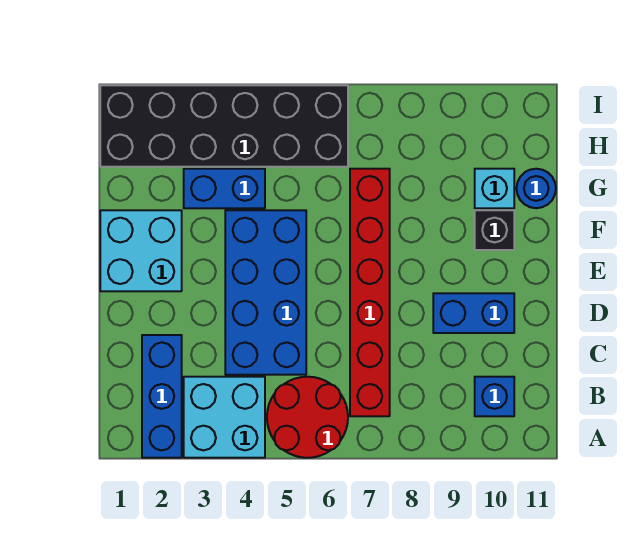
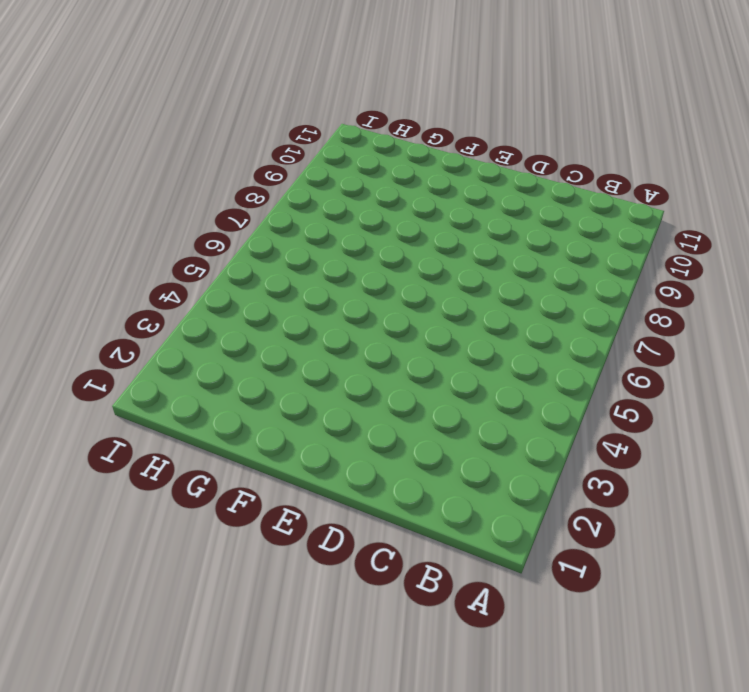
none -> blue brick A2:C2 level 1
none -> cyan brick A3:B4 level 1
none -> red round brick A5:B6 level 1

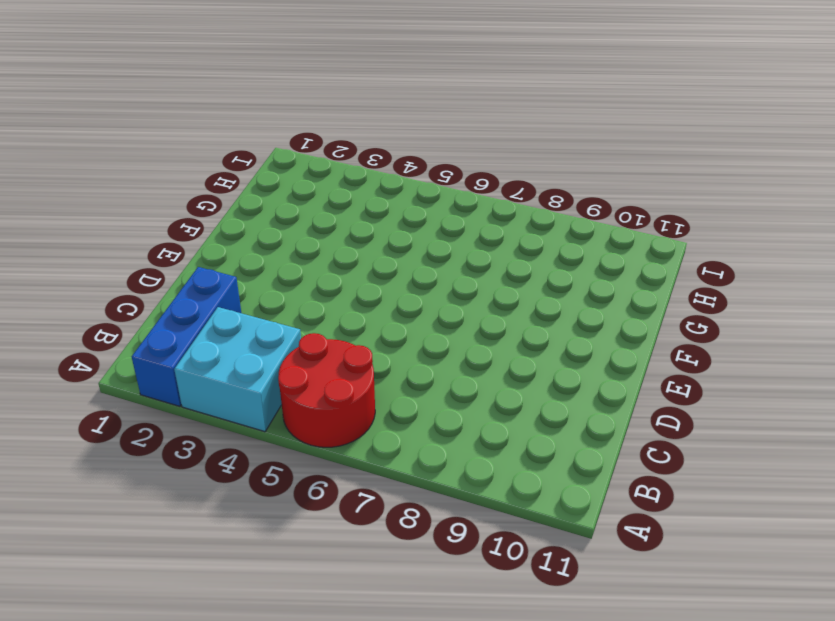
none -> red brick B7:G7 level 1
none -> blue brick B10 level 1
none -> blue brick C4:F5 level 1

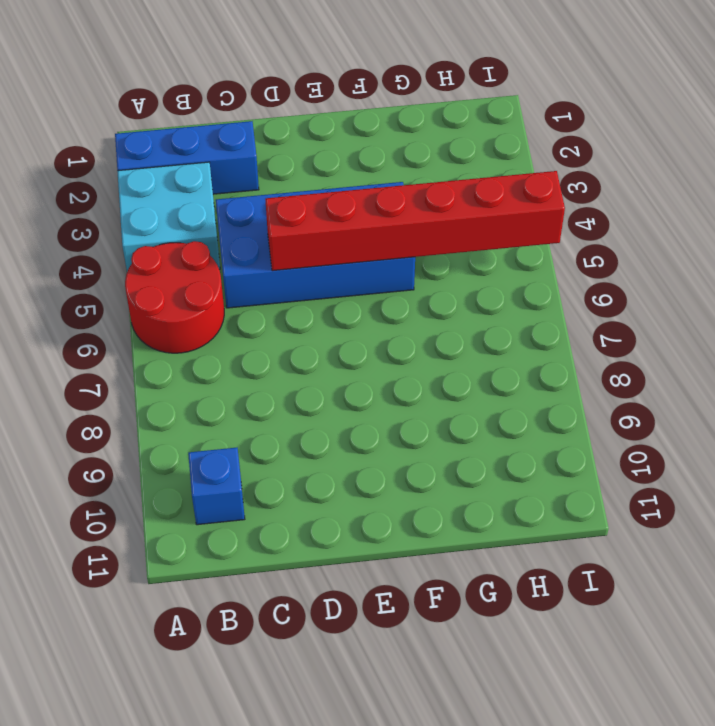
red brick D5:I5 level 2 -> red brick B7:G7 level 1
none -> blue brick D9:D10 level 1
none -> cyan brick E1:F2 level 1
none -> black brick F10 level 1

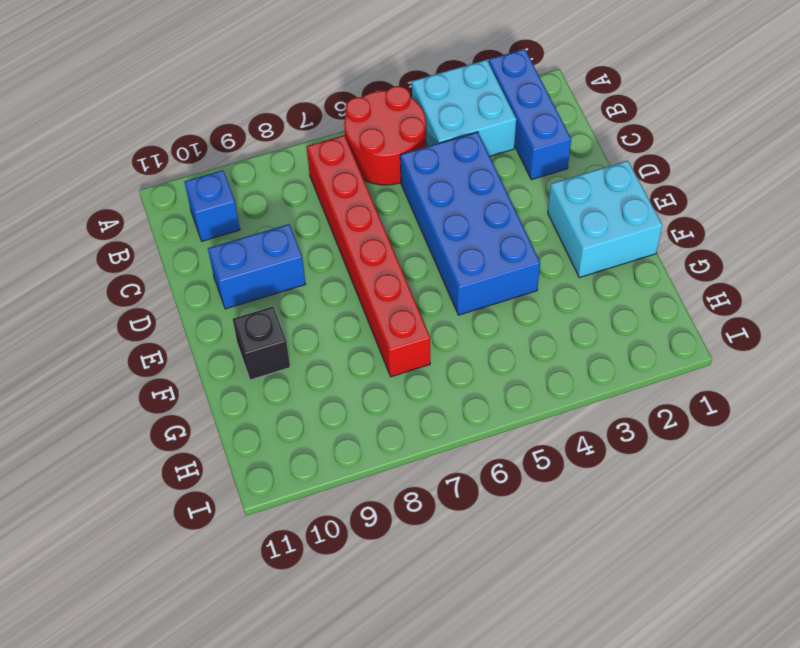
none -> blue brick G3:G4 level 1
none -> cyan brick G10 level 1
none -> blue round brick G11 level 1

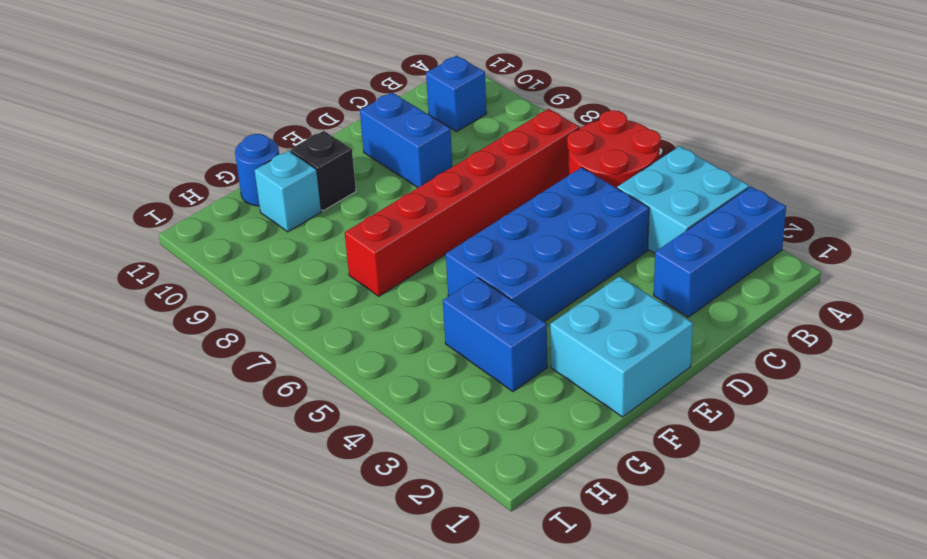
none -> black brick H1:I6 level 1

